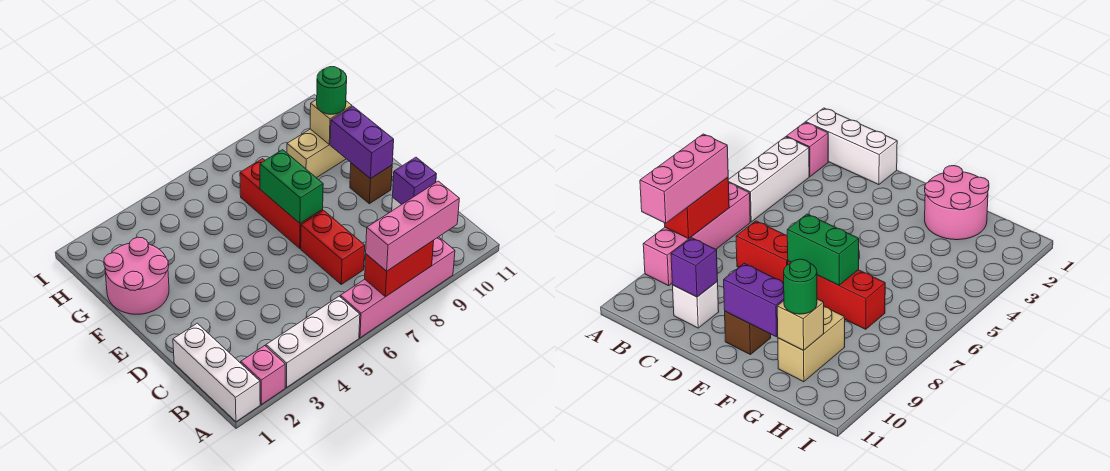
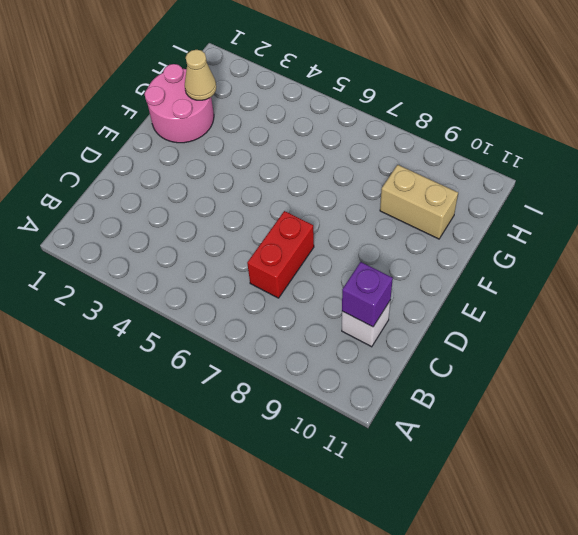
tan cone G2 level 2 -> none
none -> white brick A1:C1 level 1
none -> pink brick A2 level 1
none -> white brick A3:A5 level 1

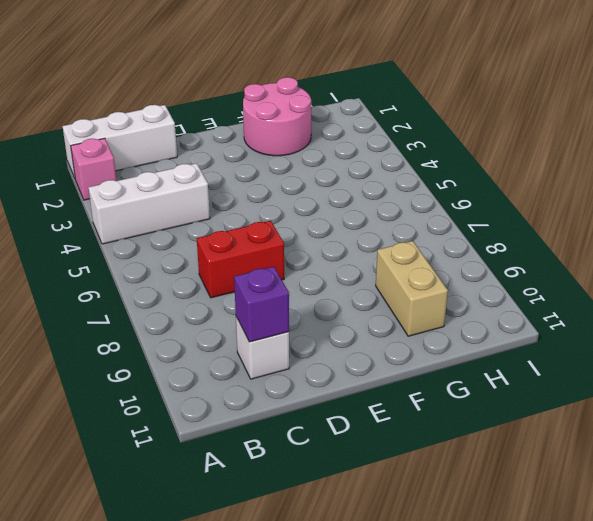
white brick A4:C4 level 1 -> white brick A3:A5 level 1
none -> pink brick A6:A9 level 1
none -> red brick E7:G7 level 1
none -> brown brick E10 level 1

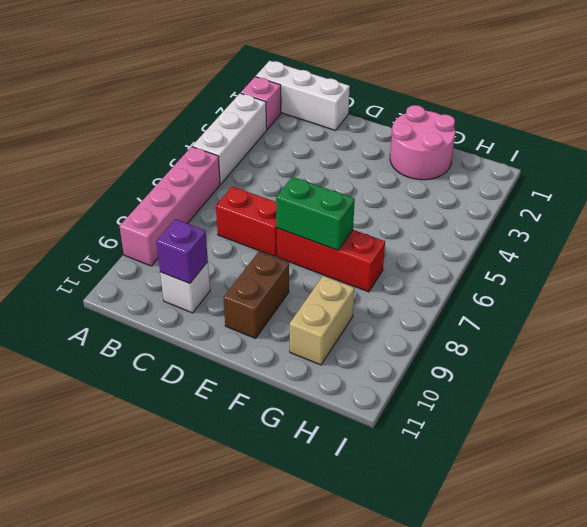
brown brick E9:E10 level 1 -> brown brick E10 level 1
none -> red brick A7:A8 level 2
none -> purple brick E10:F10 level 2
none -> tan brick G10 level 2

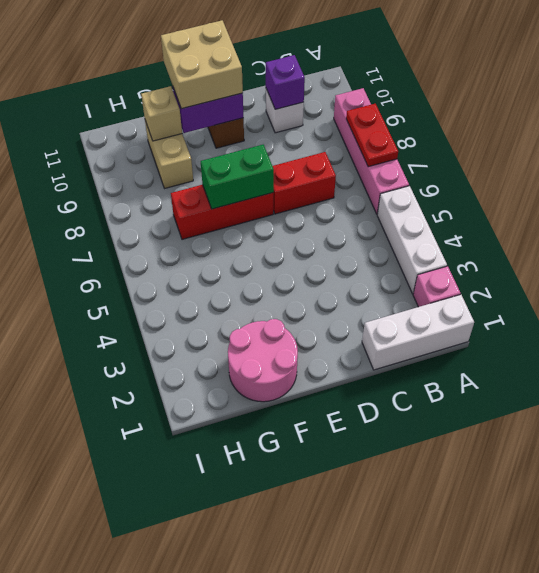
red plate A7:A8 level 2 -> red brick A7:A8 level 2
tan brick E10:F11 level 3 -> none
none -> pink brick A7:A9 level 3
none -> green round brick G10 level 3

